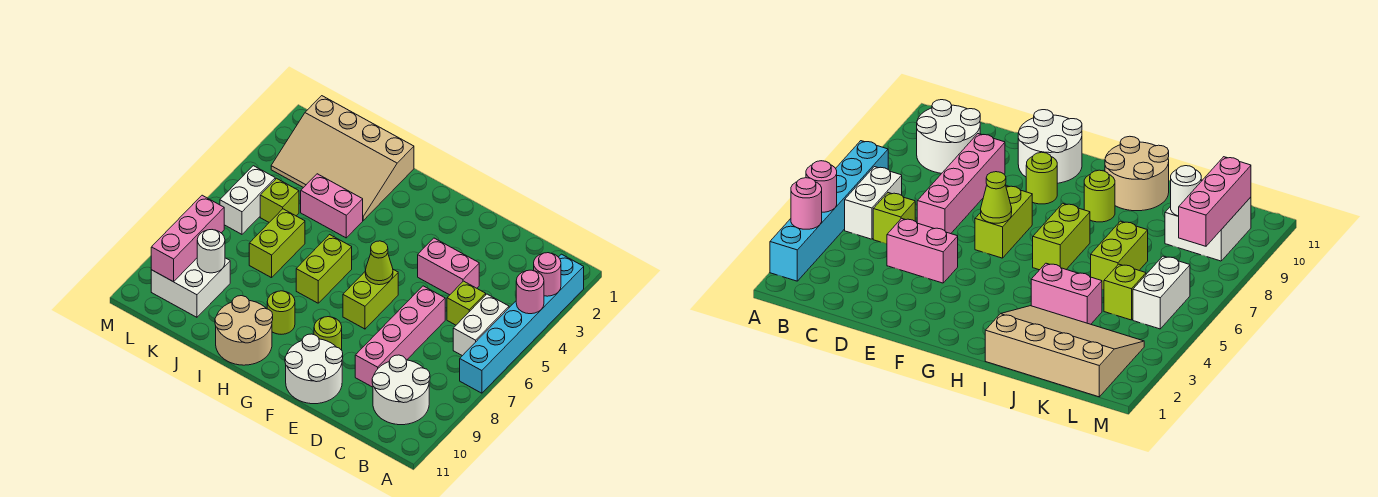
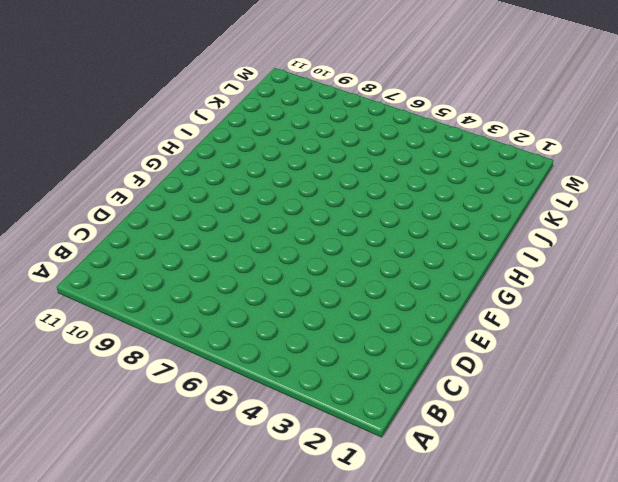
none -> cyan brick A2:A7 level 1
none -> white brick B5:B6 level 1
none -> white round brick B9:C10 level 1

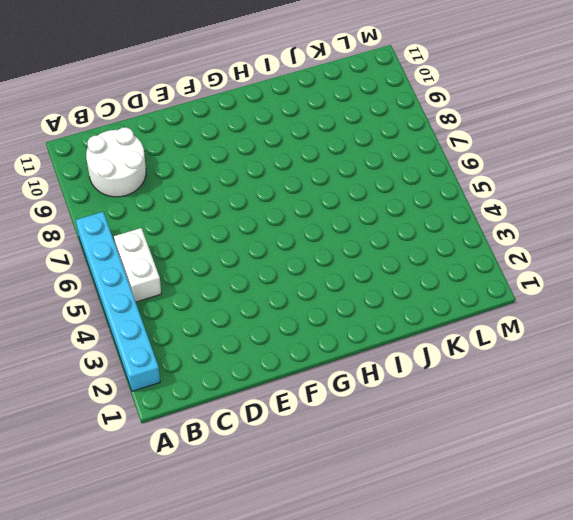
none -> lime brick C5 level 1
none -> pink brick D4:E4 level 1
none -> pink brick D6:D9 level 1

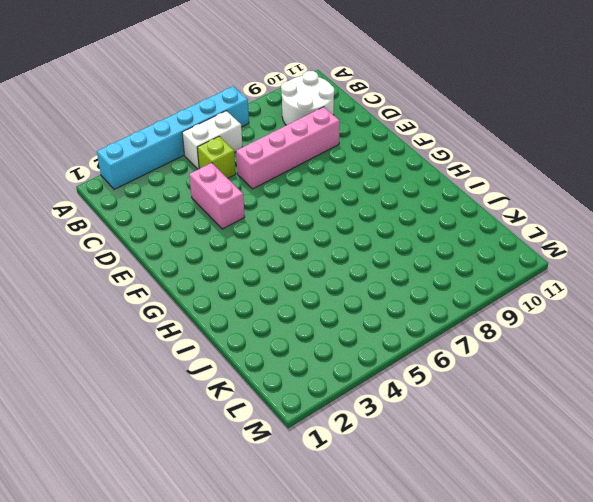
none -> white round brick E10:F11 level 1
none -> lime brick F6:F7 level 1
none -> lime round brick F9 level 1

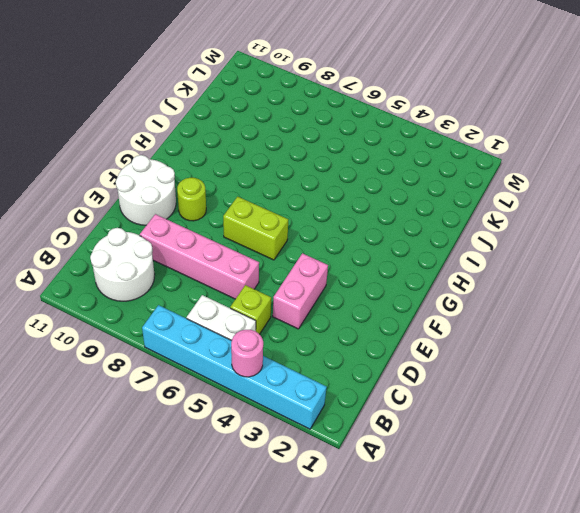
none -> lime brick H6:H7 level 1
none -> lime round brick H9 level 1
none -> tan round brick H10:I11 level 1

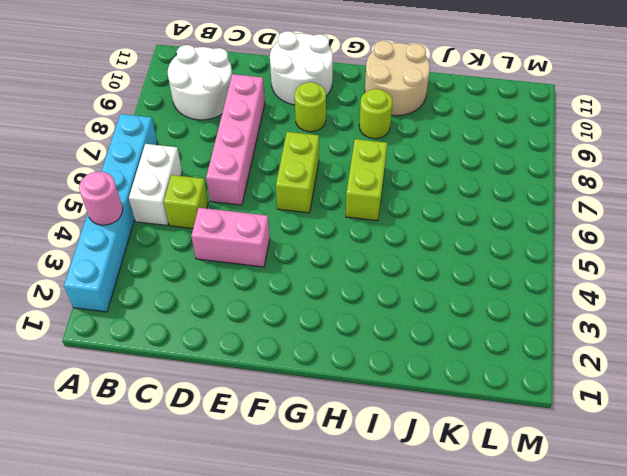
none -> tan slope I1:L3 level 1 top 1
none -> pink brick I4:J4 level 1
none -> lime brick J6:J7 level 1

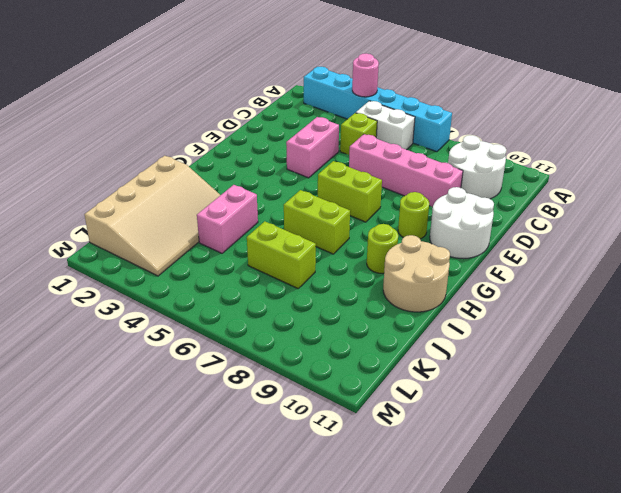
none -> lime brick K5 level 1
none -> white brick K9:L10 level 1
none -> white brick L5:L6 level 1

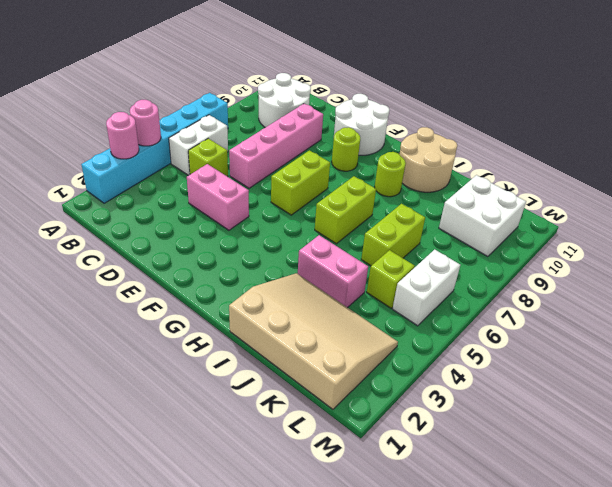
none -> lime cone F6 level 2
none -> white round brick K9 level 2
none -> pink brick L8:L10 level 2

